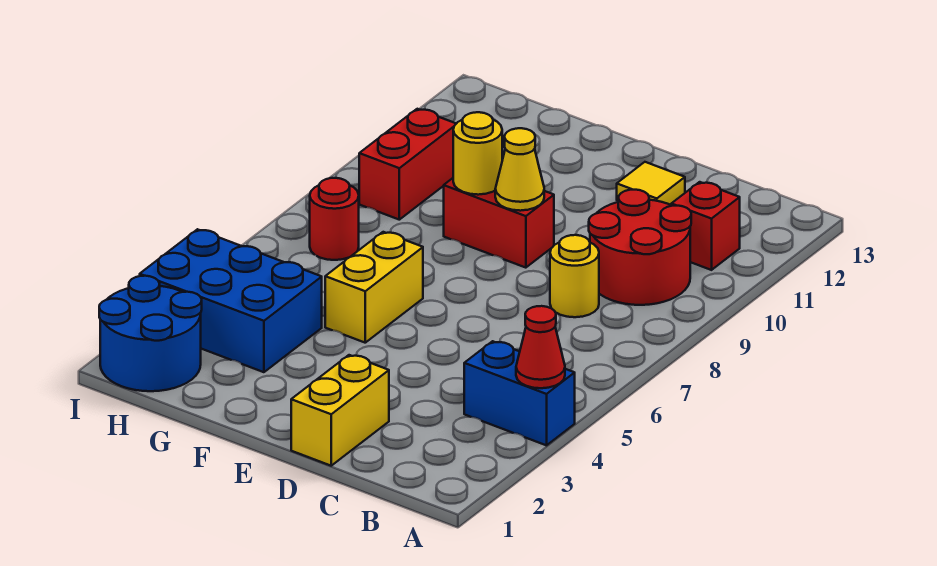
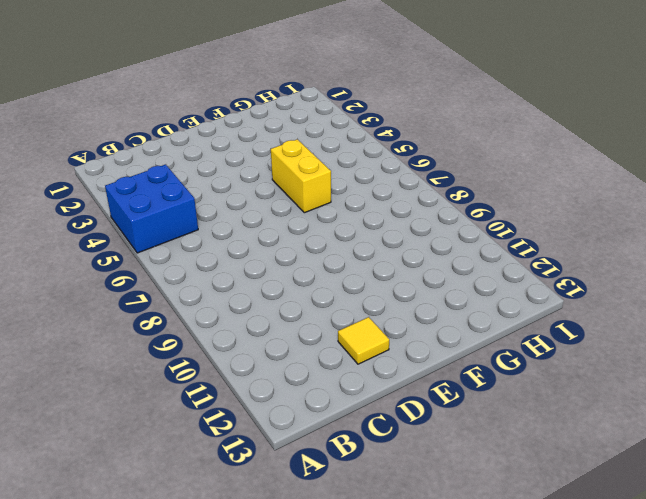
blue brick A4:B5 level 1 -> blue brick A4:B4 level 1
none -> red round brick B9:C10 level 1
none -> red brick B11 level 1
none -> yellow round brick C8 level 1

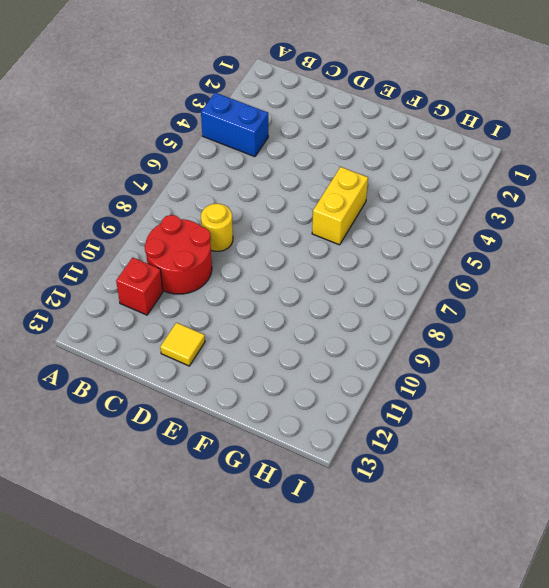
none -> yellow brick D1:D2 level 1
none -> red brick E9:F9 level 1
none -> blue brick G3:I4 level 1

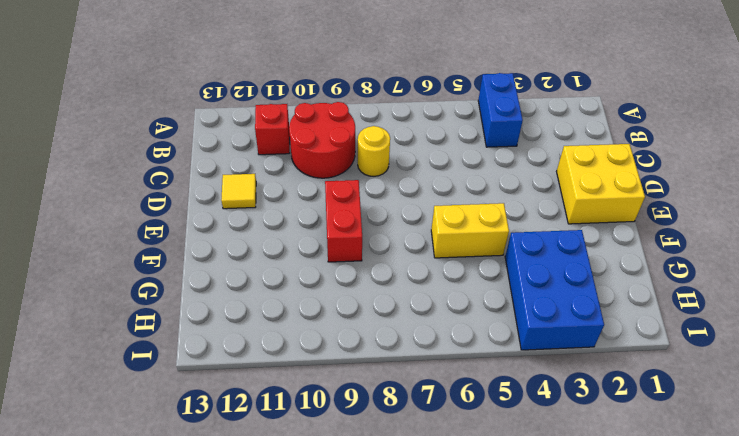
yellow brick D1:E2 level 1 -> yellow brick D1:D2 level 1
none -> blue round brick H1:I2 level 1
none -> red round brick H7 level 1
none -> red brick H9:H10 level 1

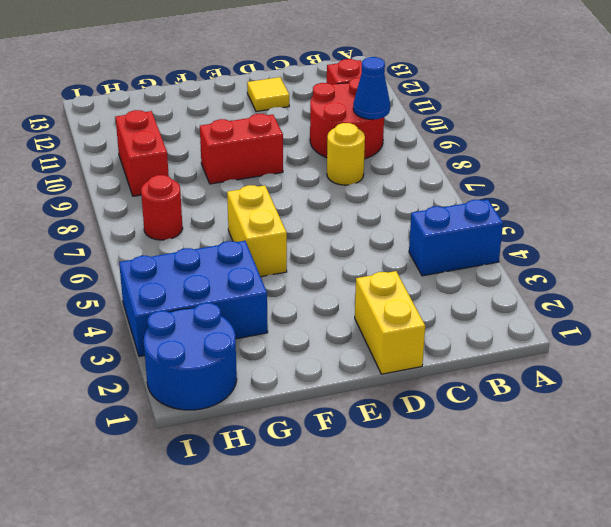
blue cone B9 level 2 -> none
none -> red cone A4 level 2
none -> yellow cone E9 level 2
none -> yellow round brick F9 level 2

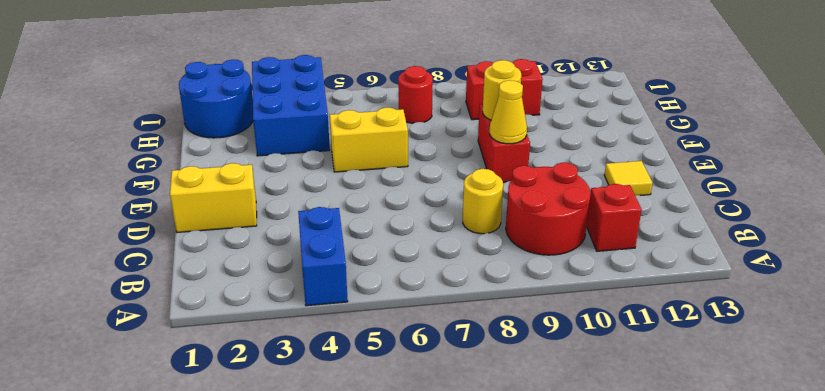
none -> red cone A4 level 2

